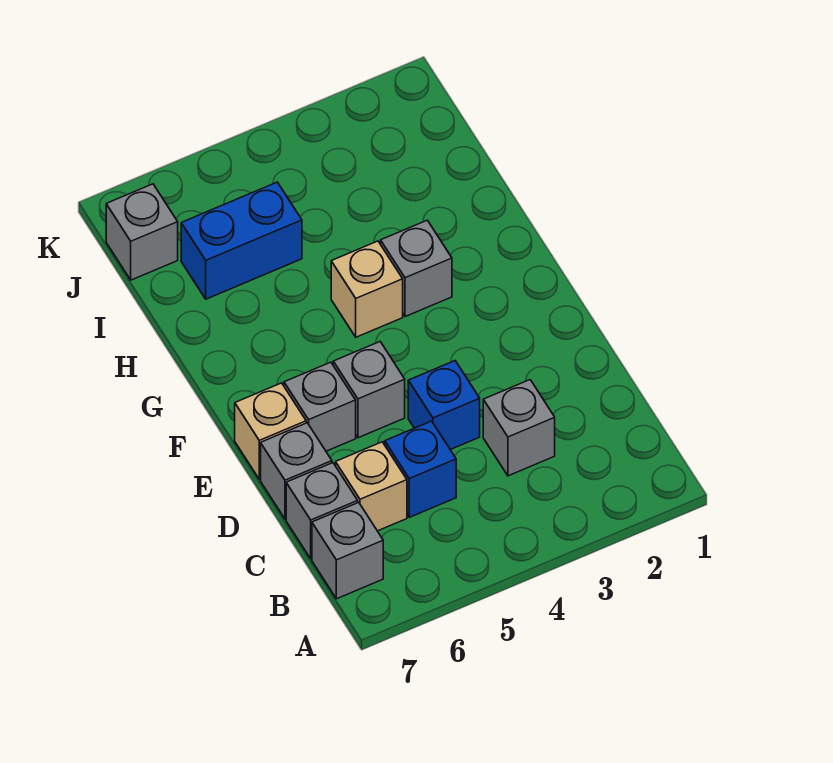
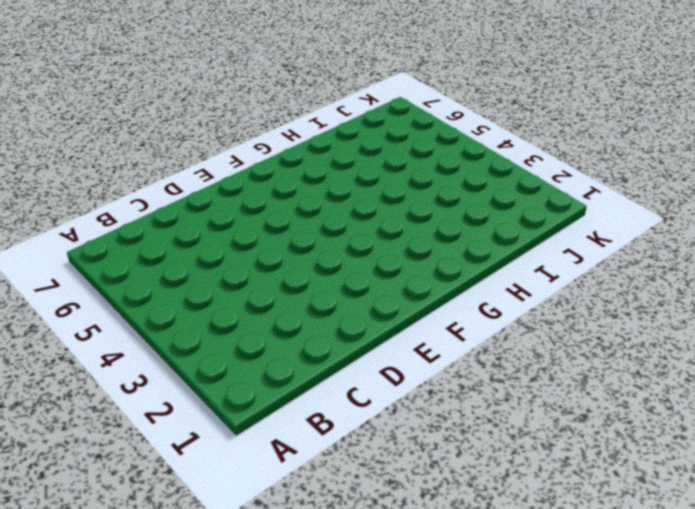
none -> grey brick B7 level 1
none -> grey brick C3 level 1
none -> blue brick C5 level 1

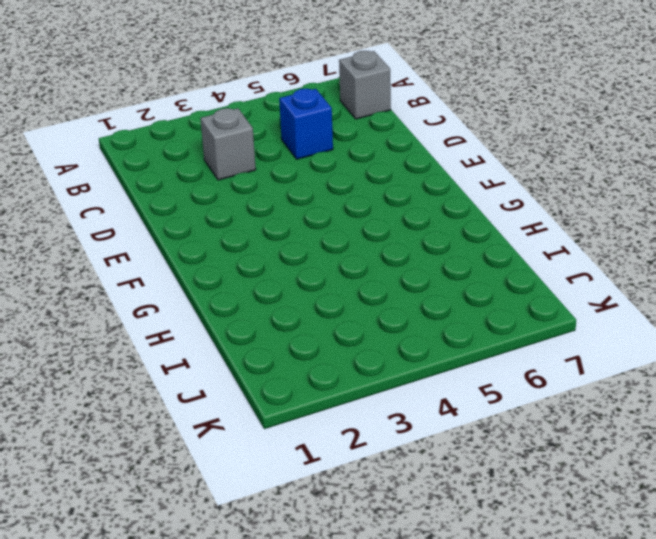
none -> tan brick C6 level 1
none -> grey brick C7 level 1
none -> blue brick D4 level 1

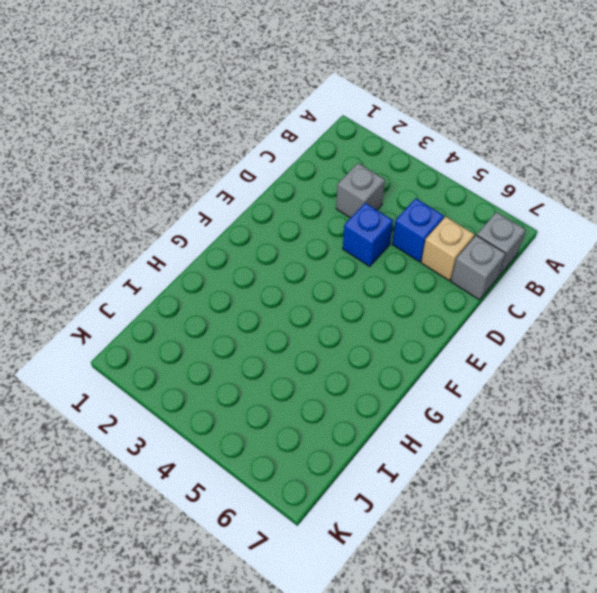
none -> grey brick D7 level 1
none -> grey brick E5 level 1
none -> grey brick E6 level 1

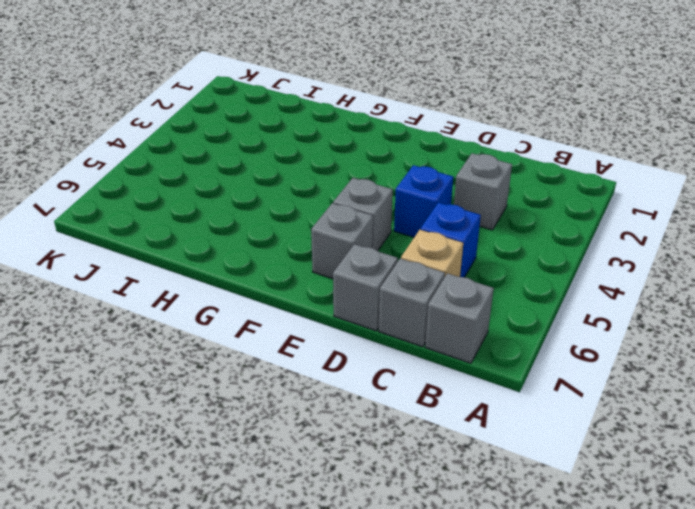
none -> tan brick E7 level 1
none -> grey brick G3 level 1
none -> tan brick G4 level 1

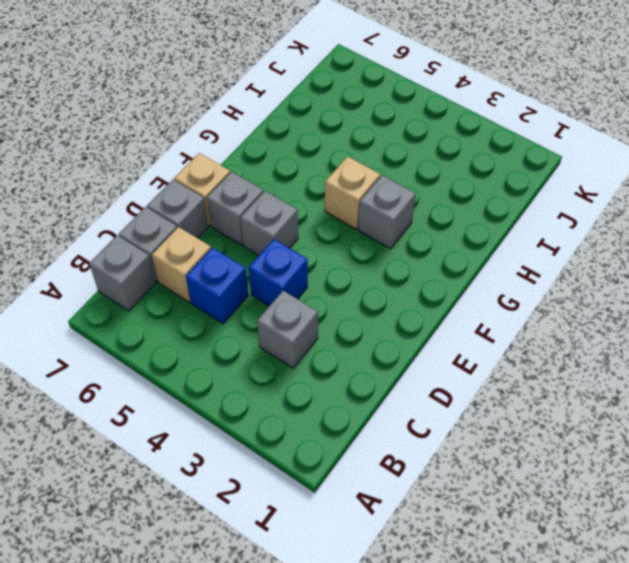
none -> blue brick I5:I6 level 1
none -> grey brick J7 level 1

